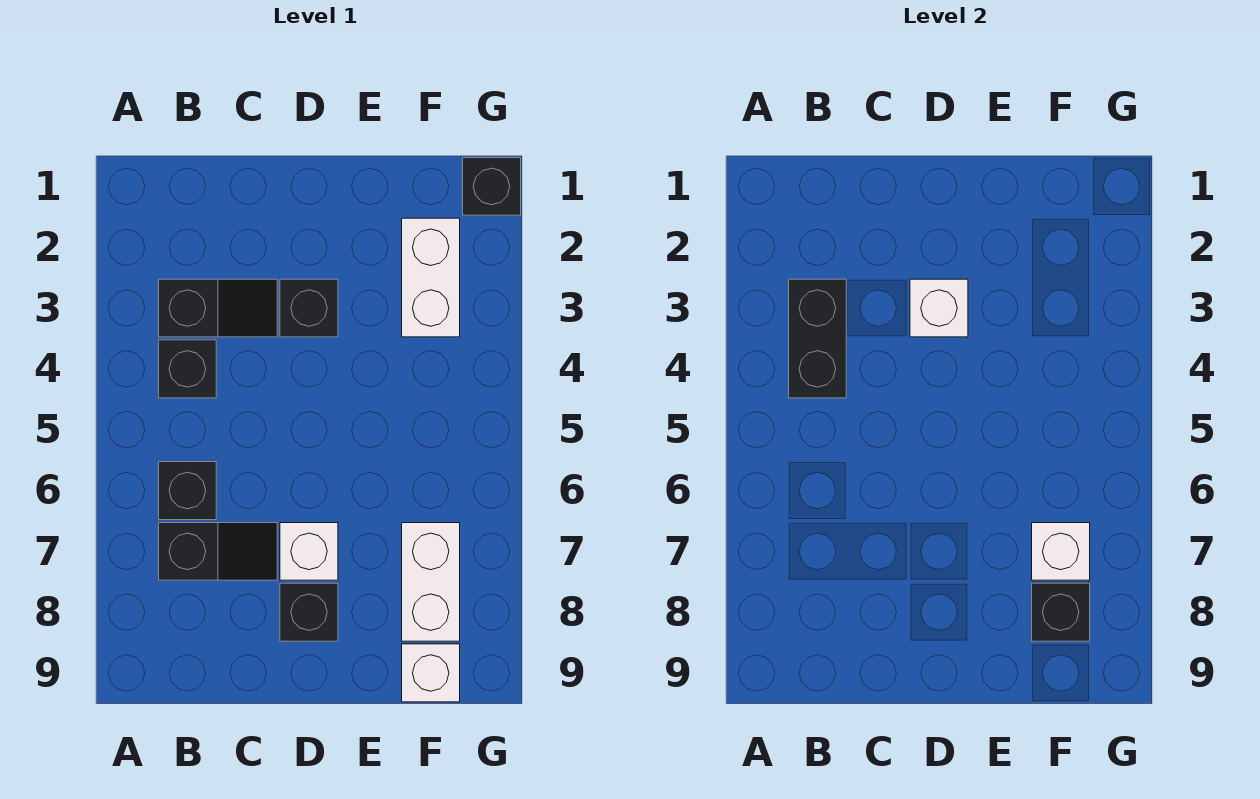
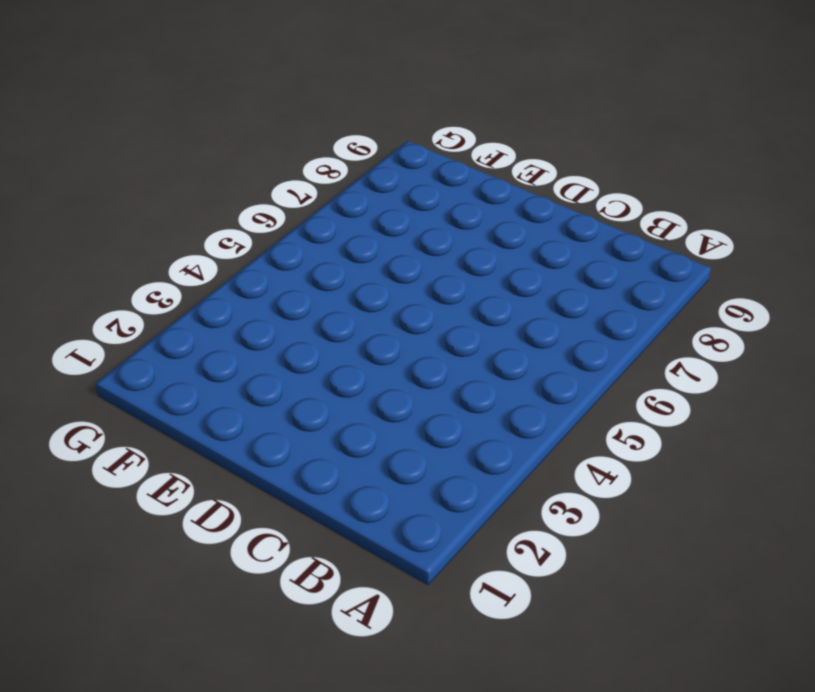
none -> black slope B3:C3 level 1 top B
none -> black brick B4 level 1
none -> black brick B6 level 1

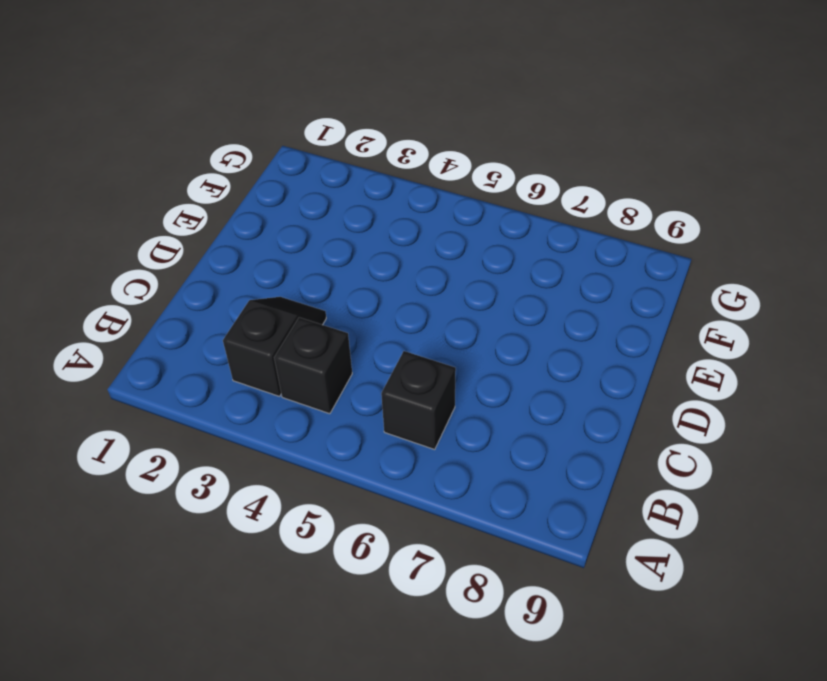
none -> black slope B7:C7 level 1 top B
none -> black brick D3 level 1
none -> white brick D7 level 1

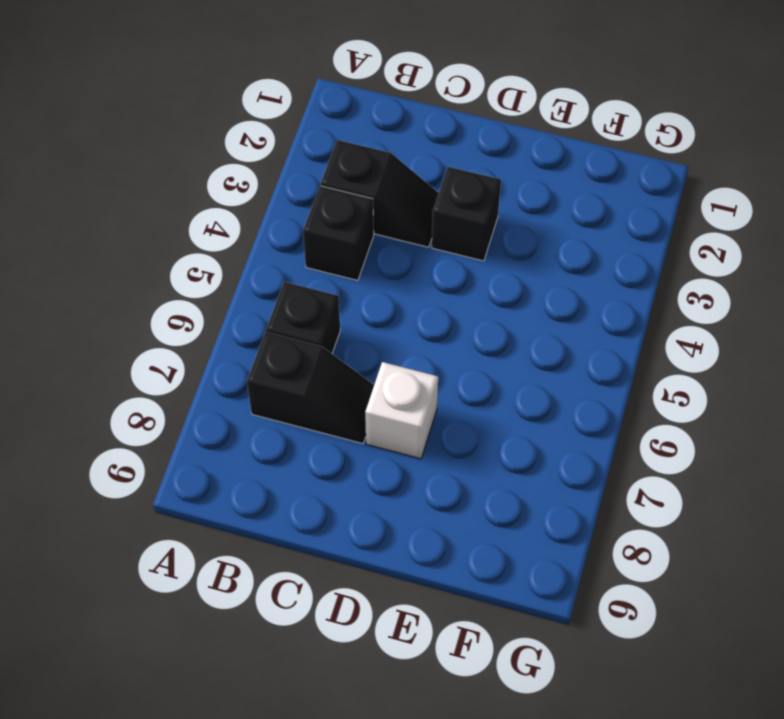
none -> black brick D8 level 1
none -> white brick F2:F3 level 1
none -> white brick F7:F8 level 1

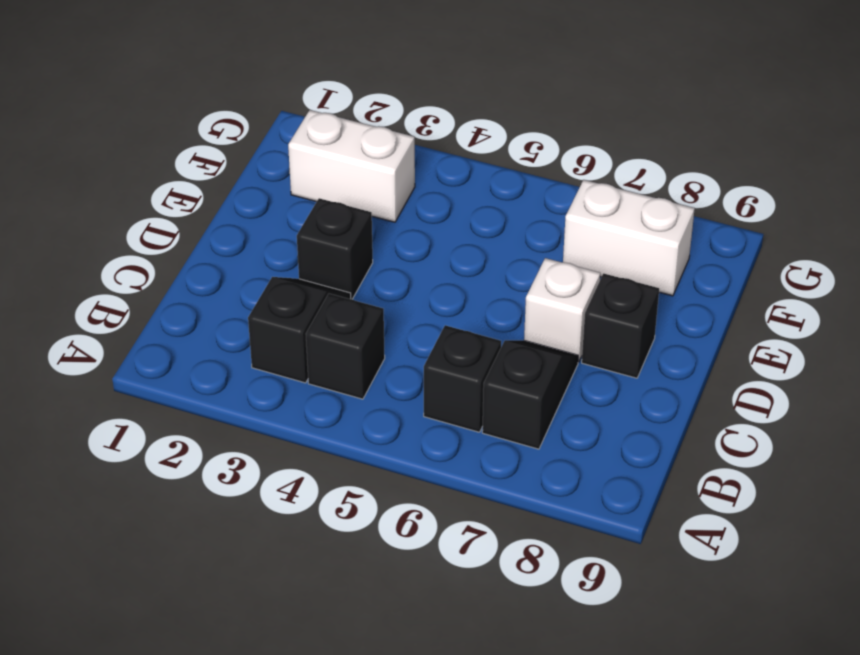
none -> white brick F9 level 1
none -> black brick G1 level 1
none -> black brick B3:B4 level 2

